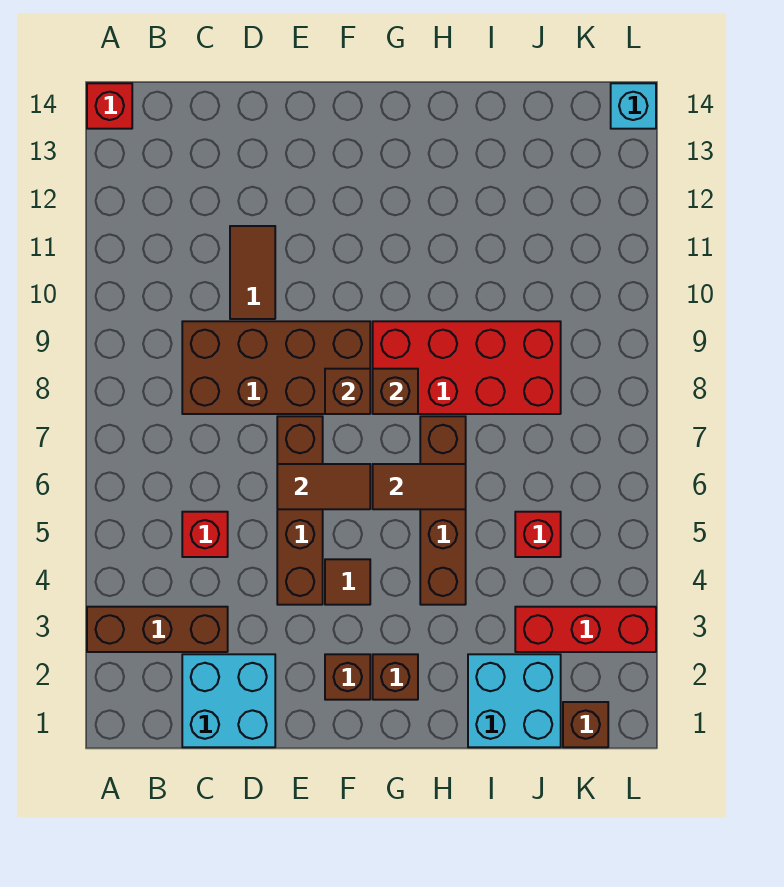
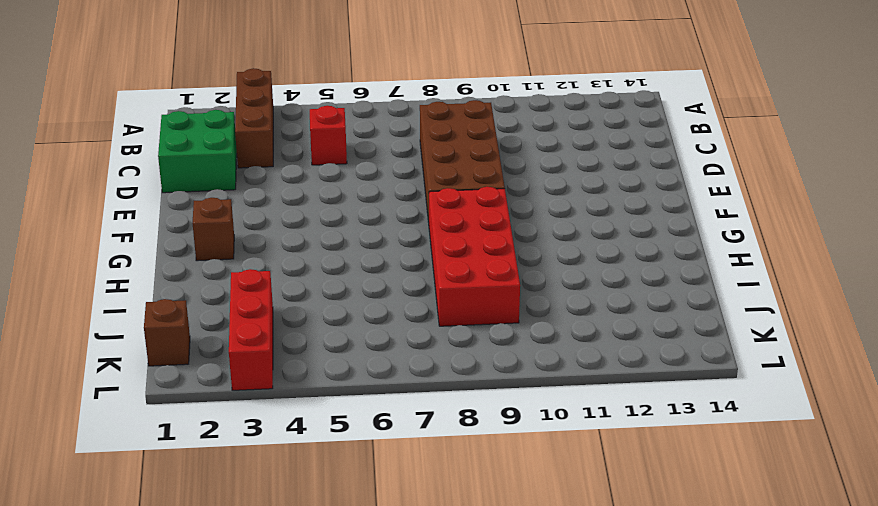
green brick C1:D2 level 1 -> cyan brick C1:D2 level 1
none -> red brick A14 level 1
none -> brown tile D10:D11 level 1
none -> brown brick E4:E7 level 1

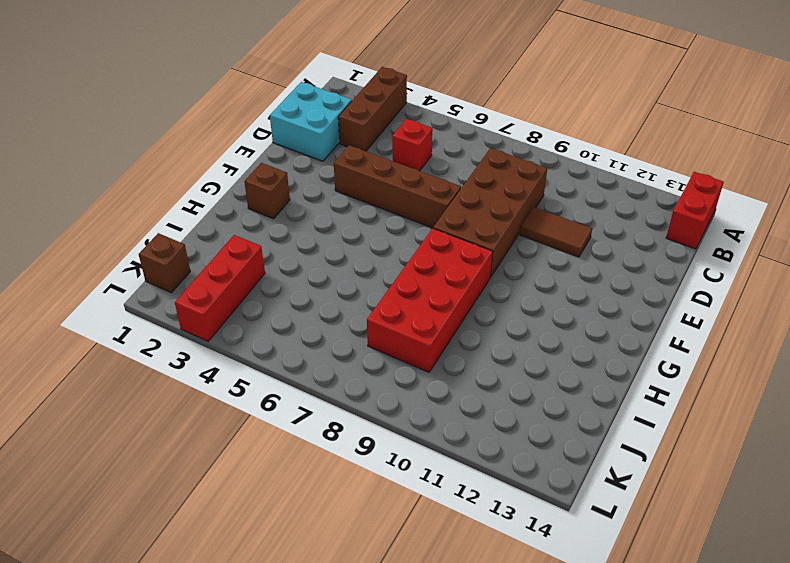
red brick A14:B14 level 1 -> red brick A14 level 1
none -> brown brick F2 level 1
none -> brown tile F4 level 1
none -> brown brick H4:H7 level 1

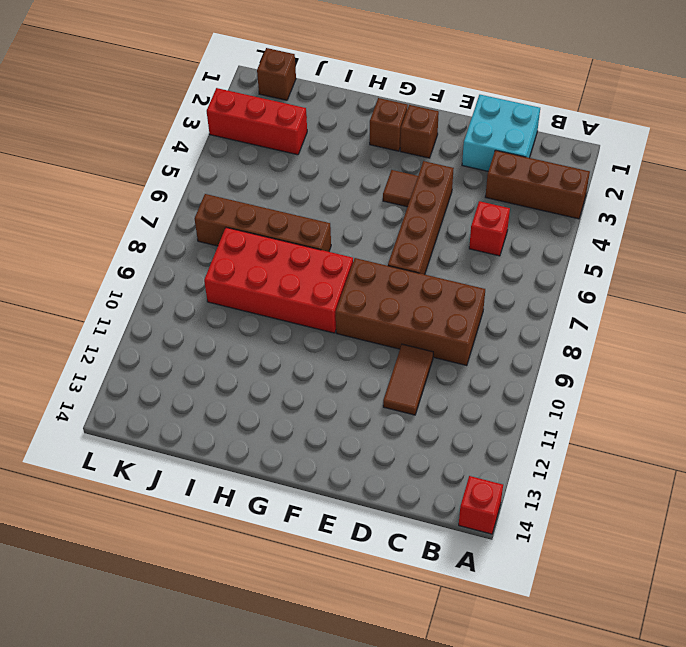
brown brick H7:K7 level 1 -> brown brick H4:H7 level 1
none -> cyan brick I1:J2 level 1
none -> red brick J5 level 1
none -> cyan brick L14 level 1

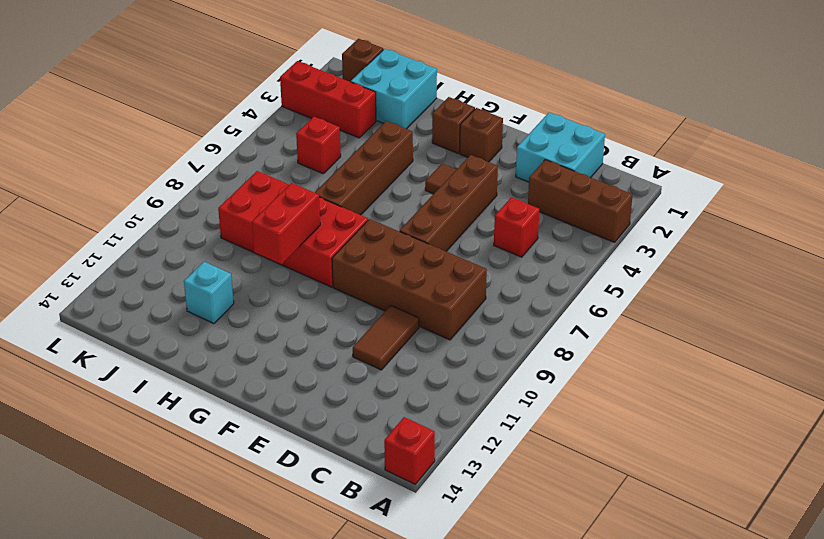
red brick H9:H10 level 2 -> none
cyan brick I12 level 1 -> cyan brick L14 level 1
none -> brown tile E6:F6 level 2
none -> brown brick F8 level 2
none -> brown tile G6:H6 level 2

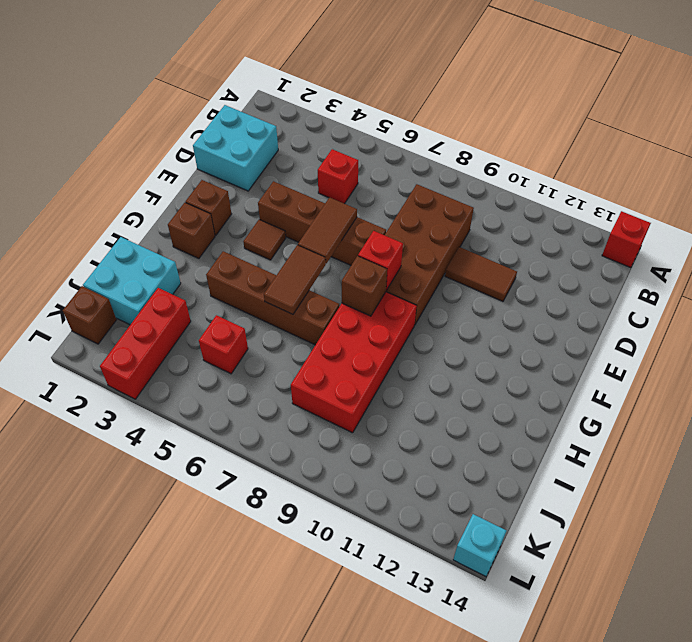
red brick F8 level 2 -> brown brick F8 level 2
none -> brown brick A3:C3 level 1

